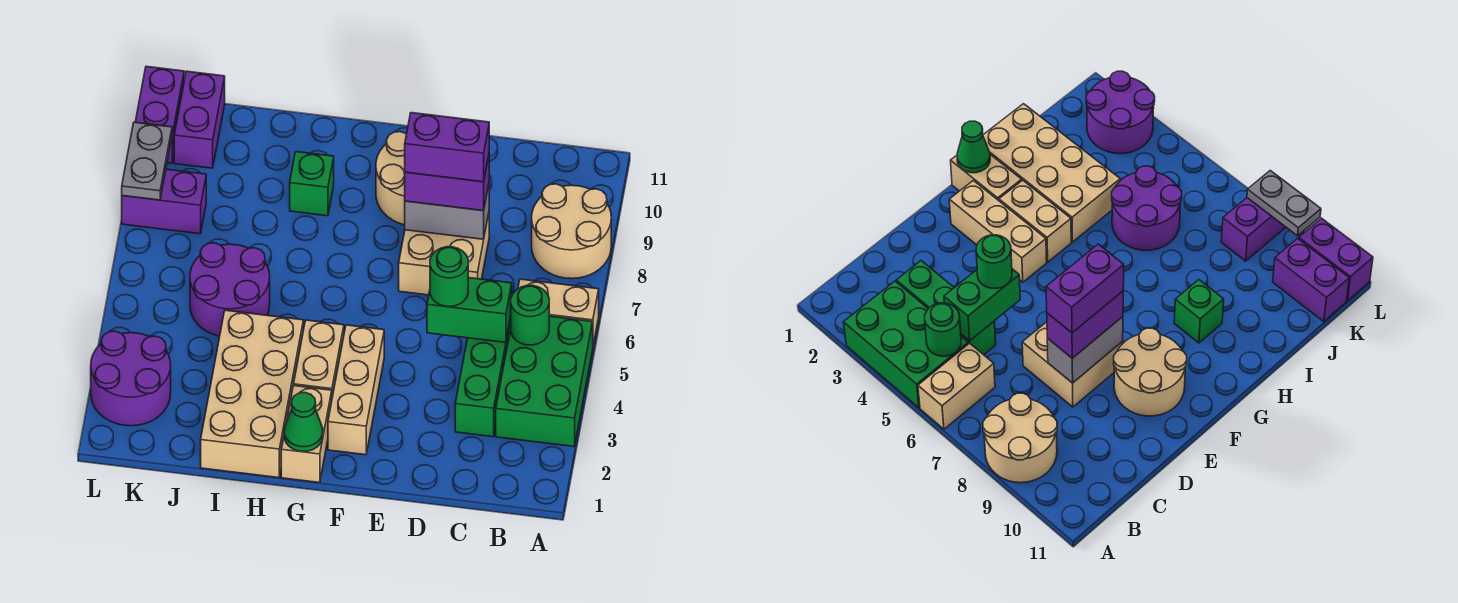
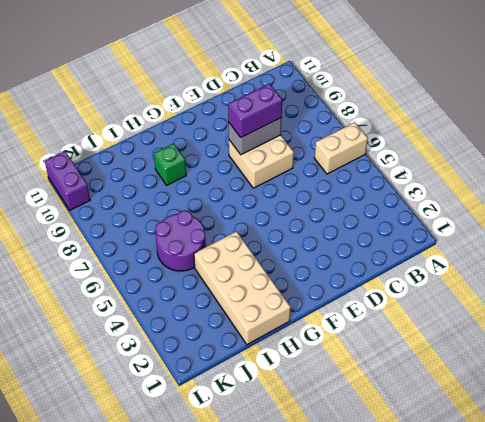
none -> green brick A3:B5 level 1
none -> tan round brick A8:B9 level 1
none -> green brick C3:C5 level 1

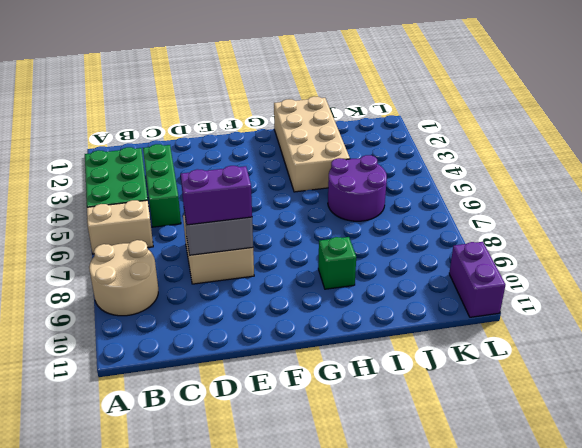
none -> tan round brick E9:F10 level 1
none -> tan brick F2:F4 level 1
none -> tan brick G1:G2 level 1

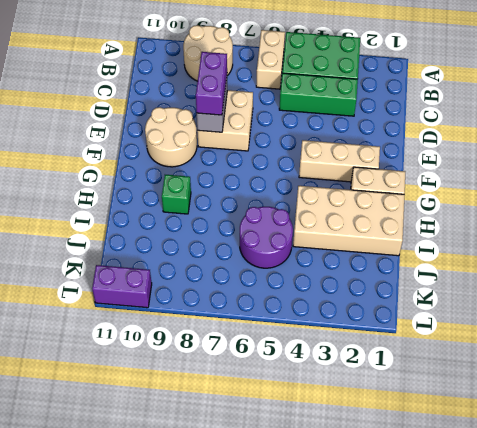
none -> tan brick G3:G4 level 1
none -> purple round brick K2:L3 level 1
none -> purple brick K8:L8 level 1

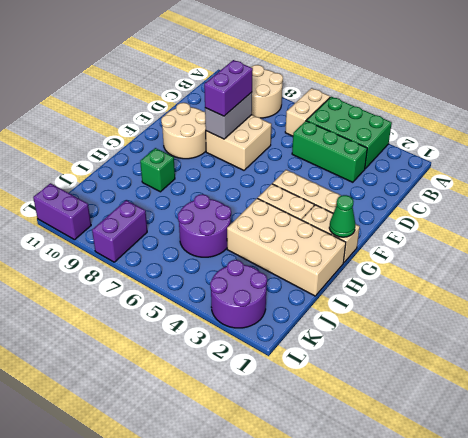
none -> purple brick K10:K11 level 1
none -> green round brick B5 level 2
none -> green brick C5:D5 level 2

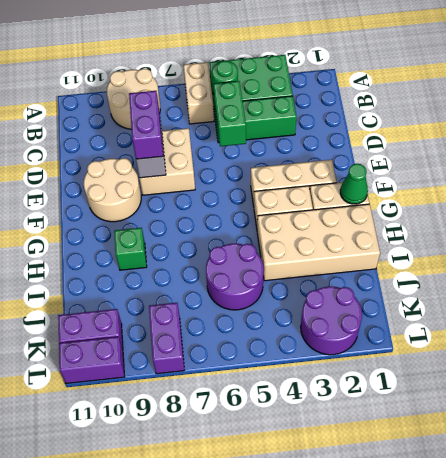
none -> grey plate L8:L9 level 2
none -> green round brick D5 level 3
none -> purple brick D8:E8 level 4

